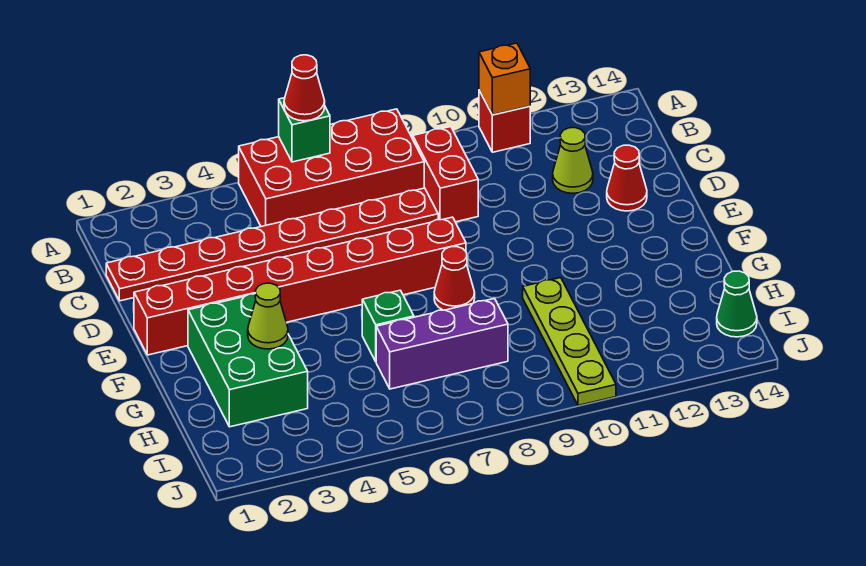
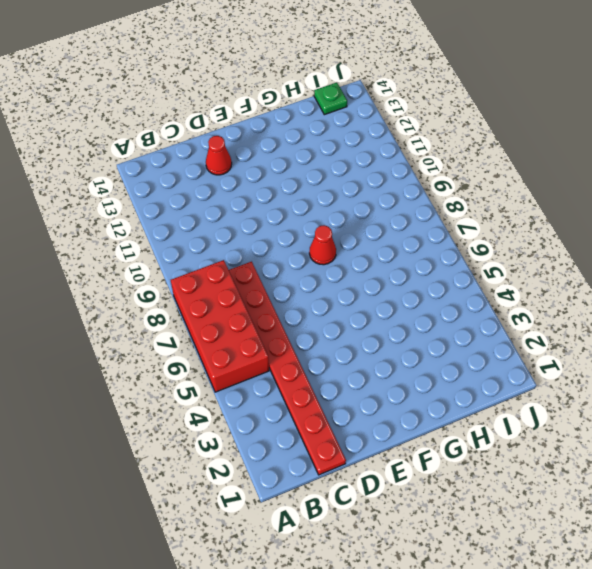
green plate I14 level 1 -> green cone I14 level 1
none -> red brick A11 level 1
none -> red brick B9:C9 level 1
none -> lime cone C12 level 1

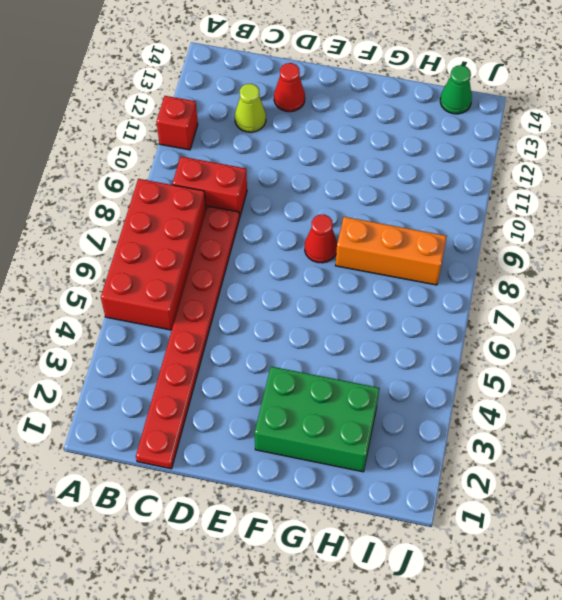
orange brick G8:I8 level 1 -> purple brick H6:H8 level 1
none -> red brick E1:E8 level 1
none -> green brick G6 level 1
none -> lime plate G10:J10 level 1

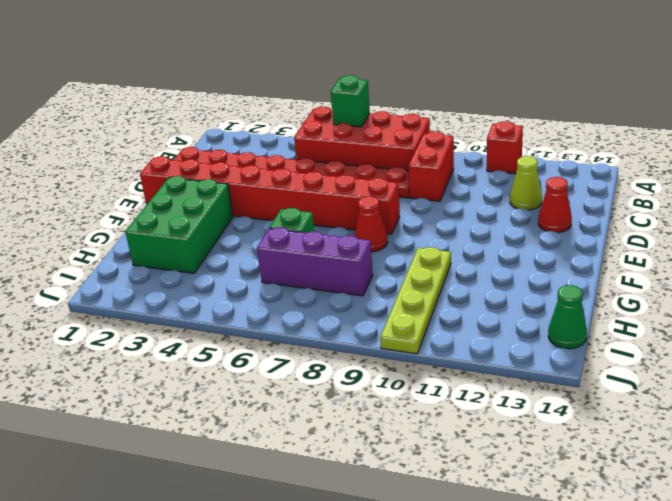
none -> orange brick A11 level 2
none -> lime cone G3 level 2
none -> red cone A6 level 3

